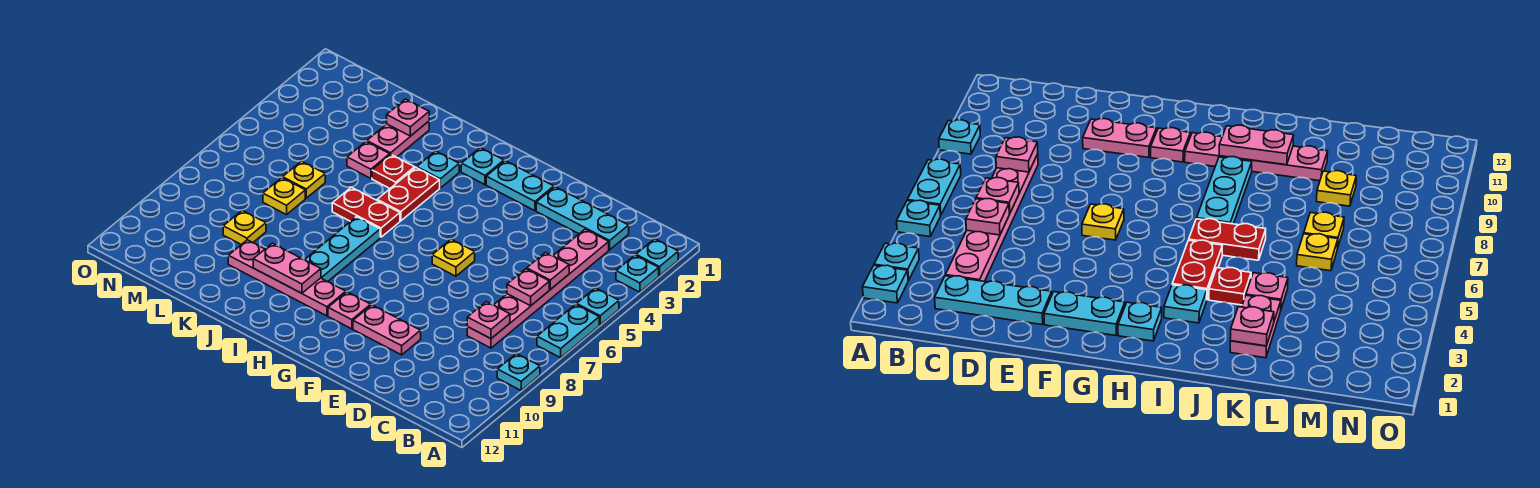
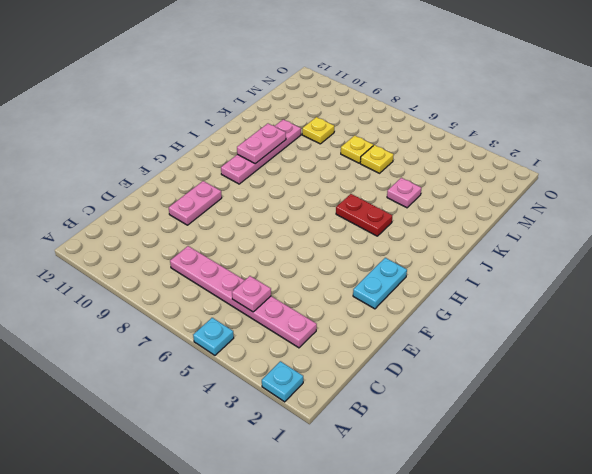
none -> cyan plate A3 level 1
none -> cyan plate A6:A7 level 1
none -> cyan plate A9 level 1

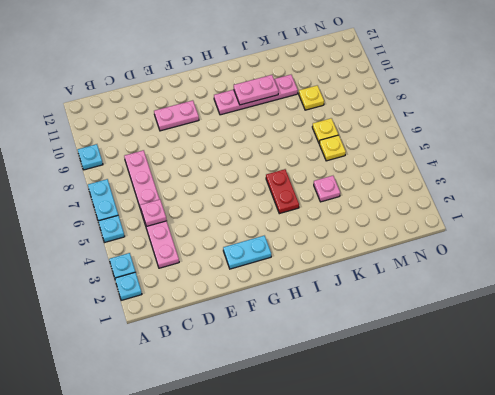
none -> cyan plate C2:E2 level 1
none -> yellow plate F6 level 1
none -> pink plate G10 level 1

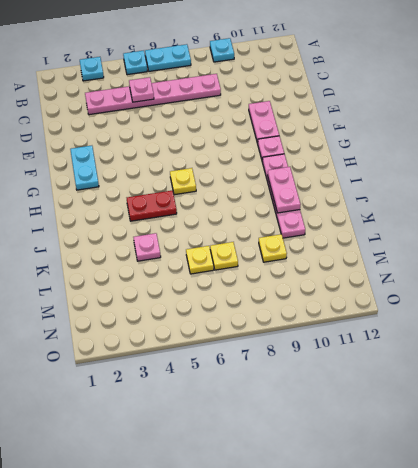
yellow plate H6 level 1 -> yellow plate F6 level 1
none -> cyan plate A2 level 1
none -> cyan plate C2:E2 level 1
none -> cyan plate H2 level 1

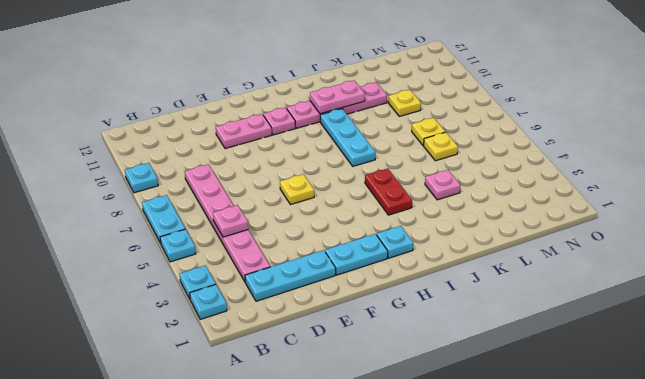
none -> cyan plate I3 level 1
none -> red plate I6:J6 level 1
none -> red plate J4 level 1

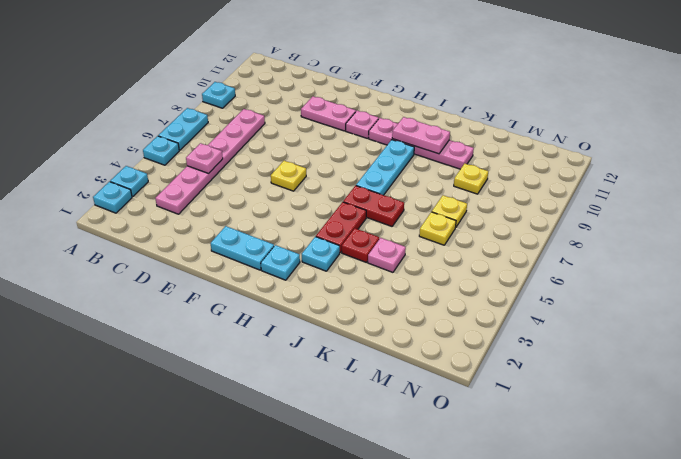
none -> cyan plate C2:E2 level 1
none -> pink plate K2:K3 level 1
none -> pink plate C6 level 2

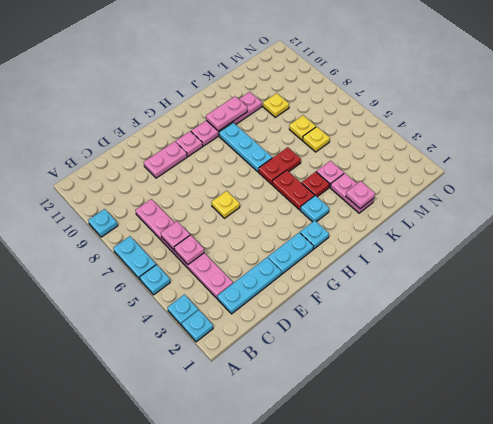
none -> pink plate C8 level 2

